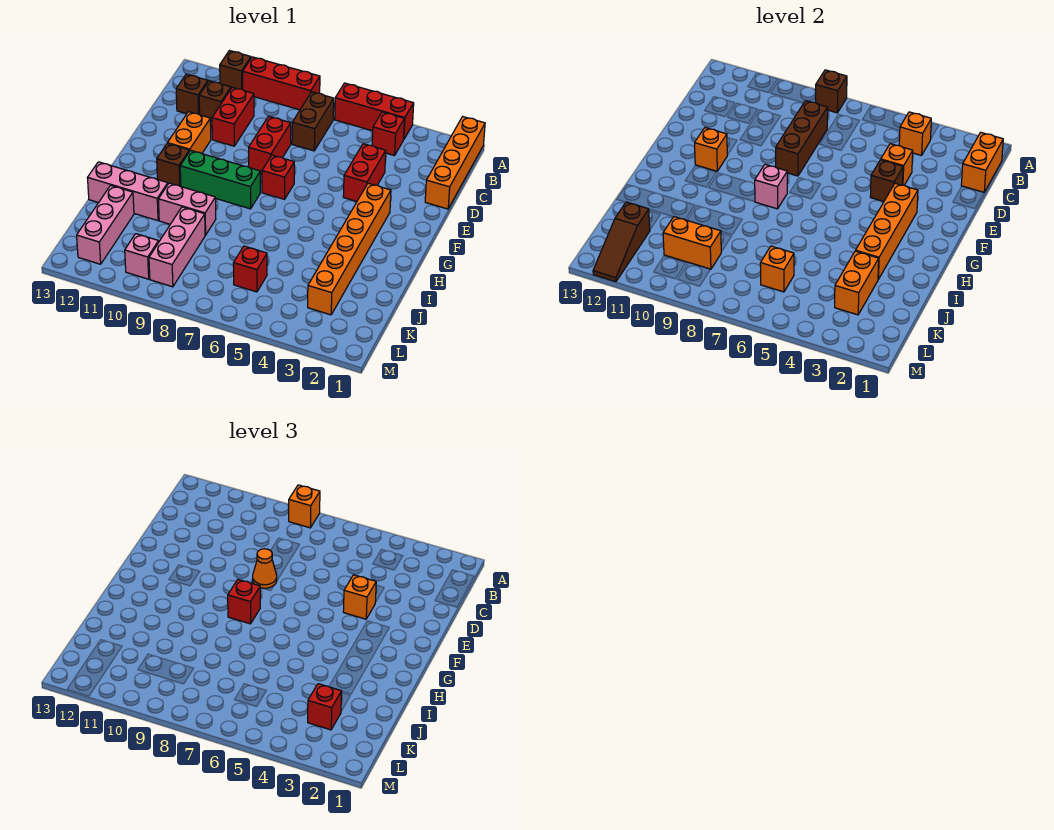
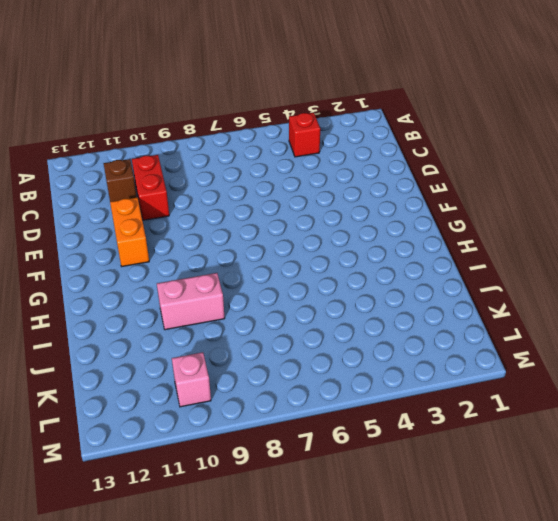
none -> orange brick A1:D1 level 1
none -> red brick A4:A6 level 1
none -> red brick A8:A10 level 1
none -> brown brick A11 level 1

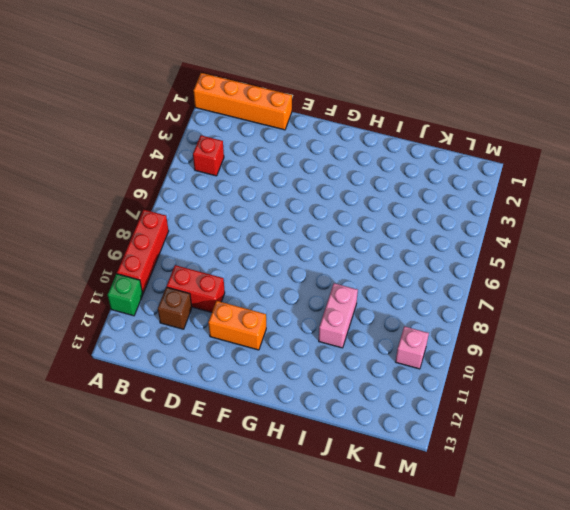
green brick A11 level 1 -> brown brick A11 level 1
none -> red brick A4:A6 level 1
none -> brown brick B7:C7 level 1
none -> brown brick C12 level 1
none -> red brick D4:E4 level 1

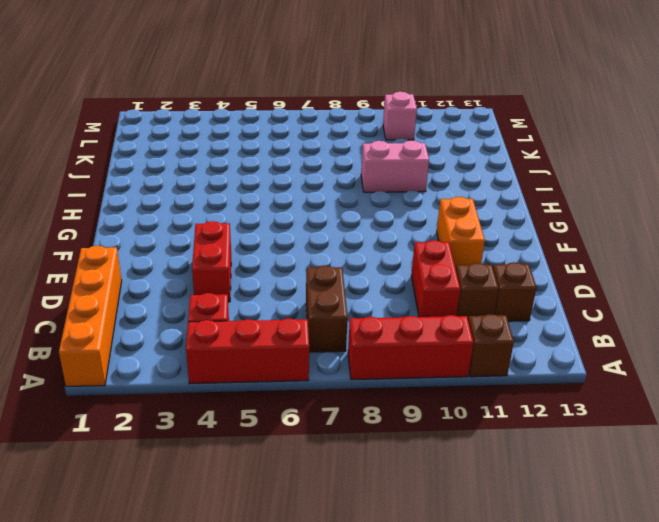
none -> red brick D8:E8 level 1
none -> orange brick F3:K3 level 1
none -> red brick F7 level 1
none -> green brick G8:G10 level 1

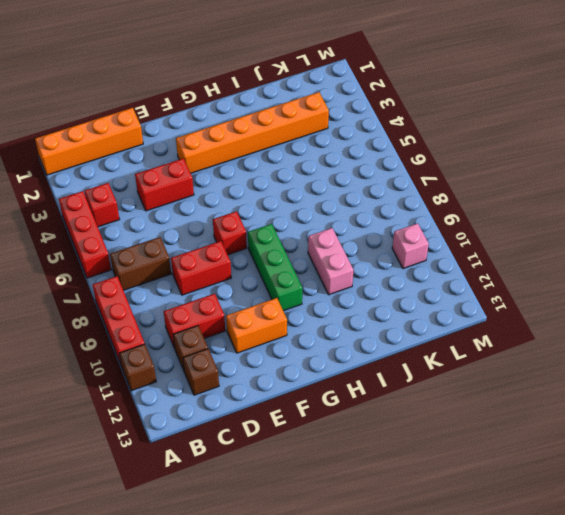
none -> brown brick G11 level 1
none -> pink brick I11:I13 level 1
none -> pink brick J9:L9 level 1
none -> pink brick J12:L12 level 1

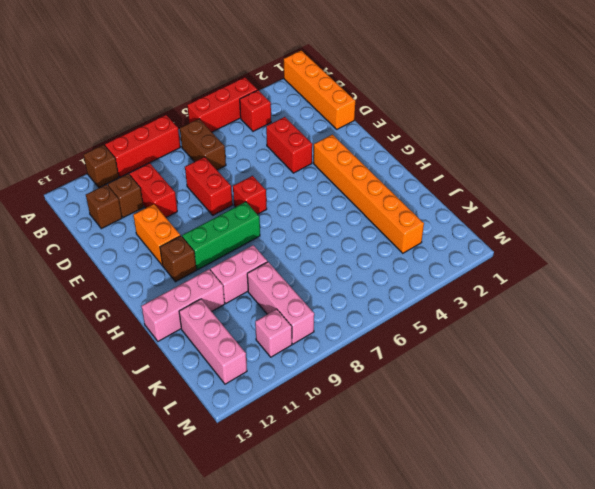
none -> red brick K6 level 1
none -> brown brick A8 level 2
none -> orange brick B1:C1 level 2
none -> orange brick B4 level 2

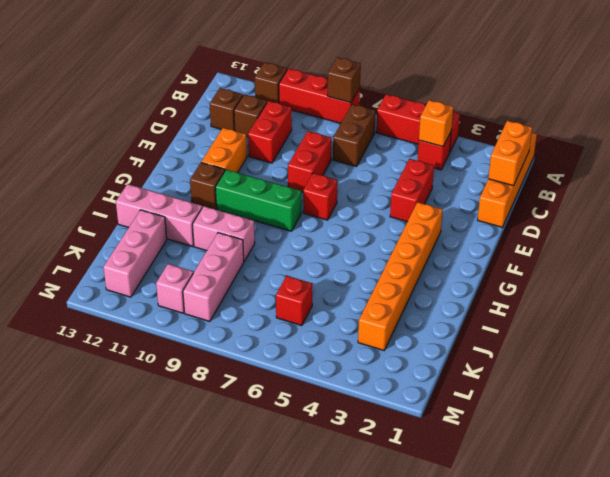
none -> brown brick C8:E8 level 2
none -> orange brick D4 level 2
none -> brown brick E4 level 2
none -> orange brick F3:I3 level 2

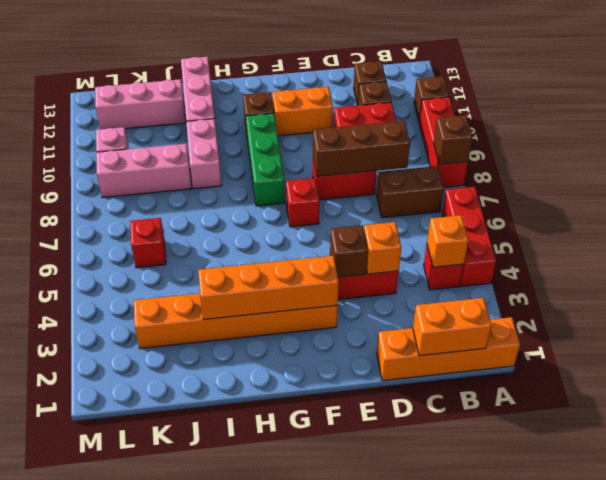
none -> orange brick F11 level 2
none -> pink brick G8 level 2
none -> orange brick J3:K3 level 2
none -> orange brick K6 level 2

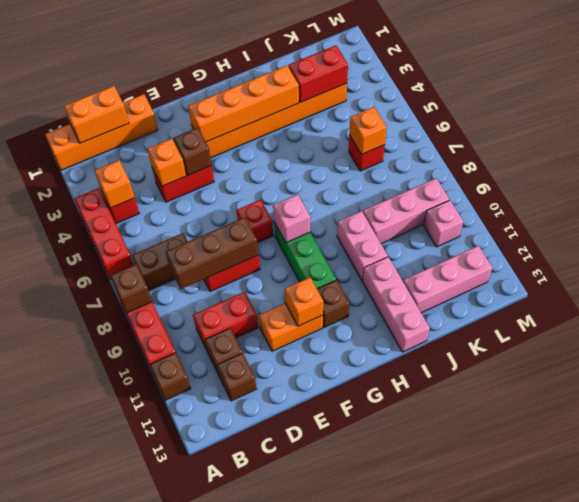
red brick J3:K3 level 2 -> orange brick J3:K3 level 2
none -> orange brick K9:K10 level 2
none -> brown slope K12:M12 level 2 top K
none -> orange brick A8 level 3
none -> orange brick E4 level 3

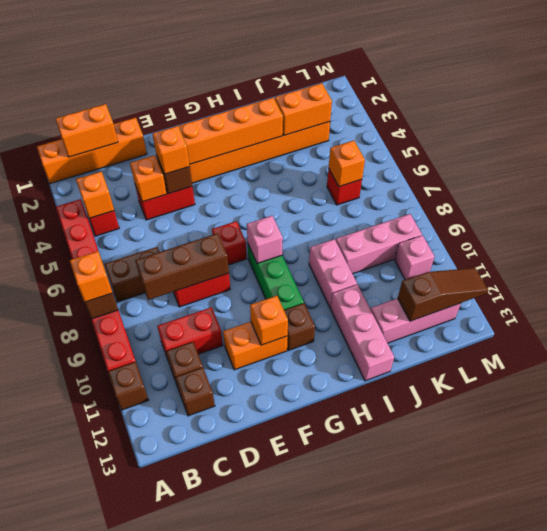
none -> orange brick K9:K10 level 2
none -> orange cone E8 level 3
none -> red brick G8 level 3
none -> red brick K3 level 3

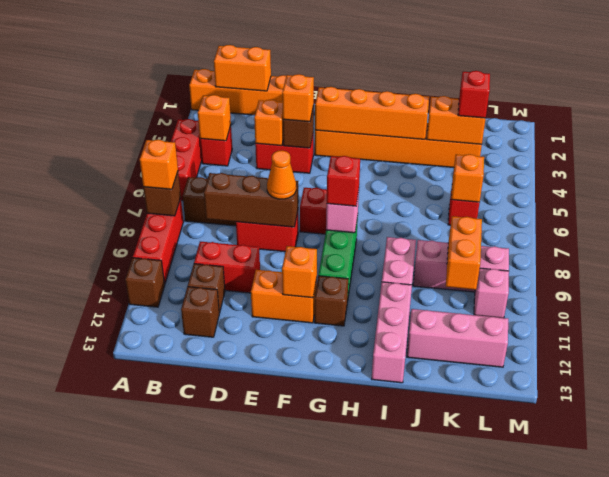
none -> brown slope K12:M12 level 2 top K

